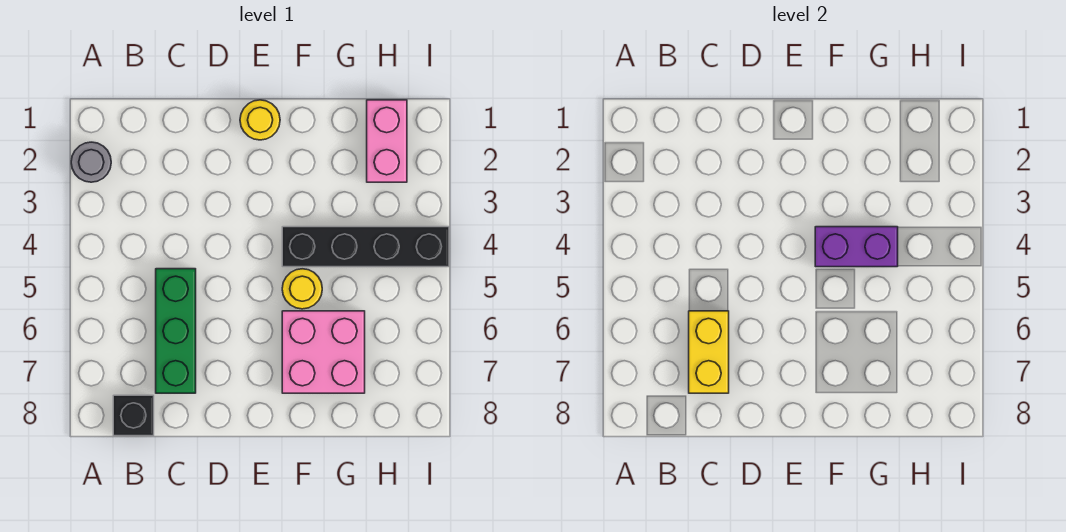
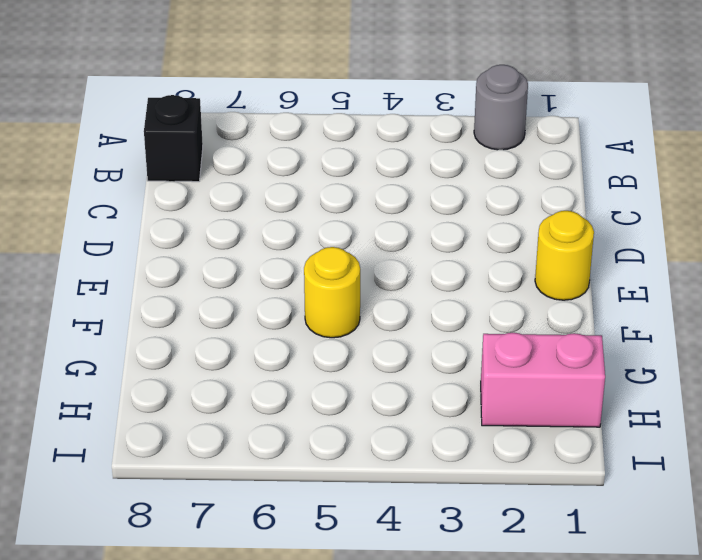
none -> green brick C5:C7 level 1
none -> black brick F4:I4 level 1

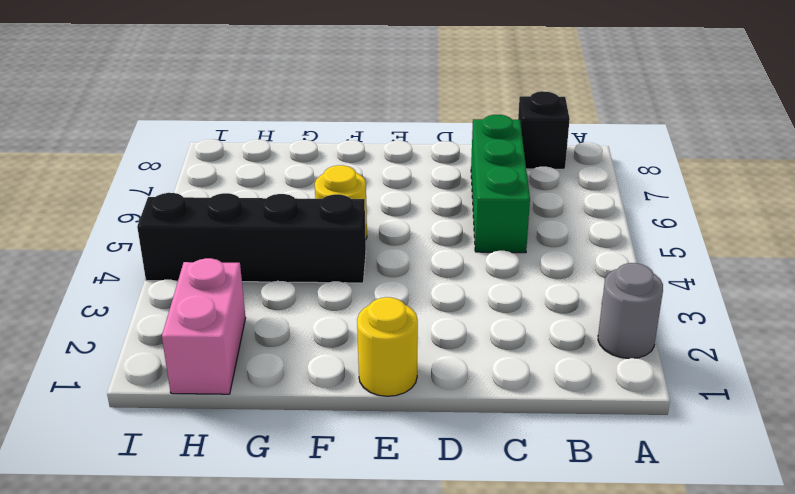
none -> pink brick F6:G7 level 1
none -> yellow brick C6:C7 level 2

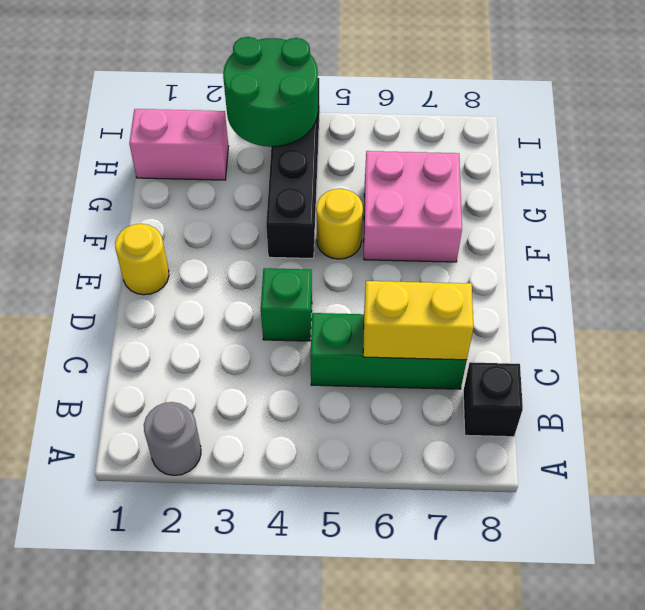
green brick D4 level 1 -> none
green round brick H3:I4 level 2 -> none
none -> purple brick F4:G4 level 2

